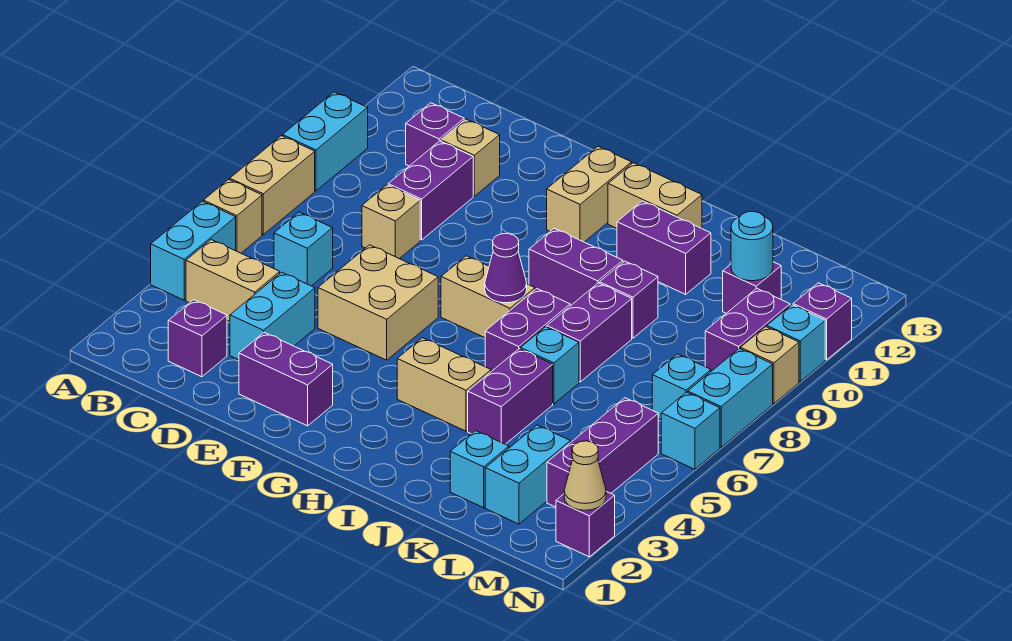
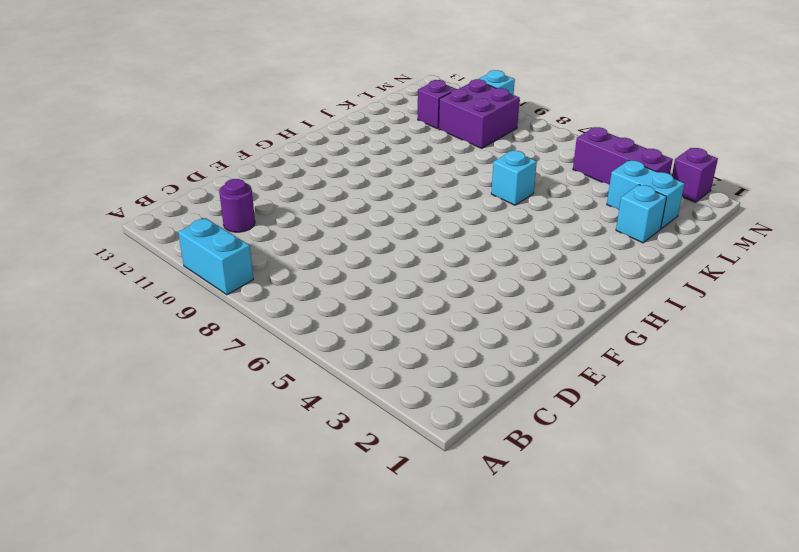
purple round brick C11 level 1 -> purple brick C11 level 1
purple brick L9:M10 level 1 -> purple brick M9:M10 level 1
none -> cyan brick A4:A5 level 1
none -> tan brick A6 level 1
none -> tan brick A7:A8 level 1
none -> tan brick B4:C4 level 1

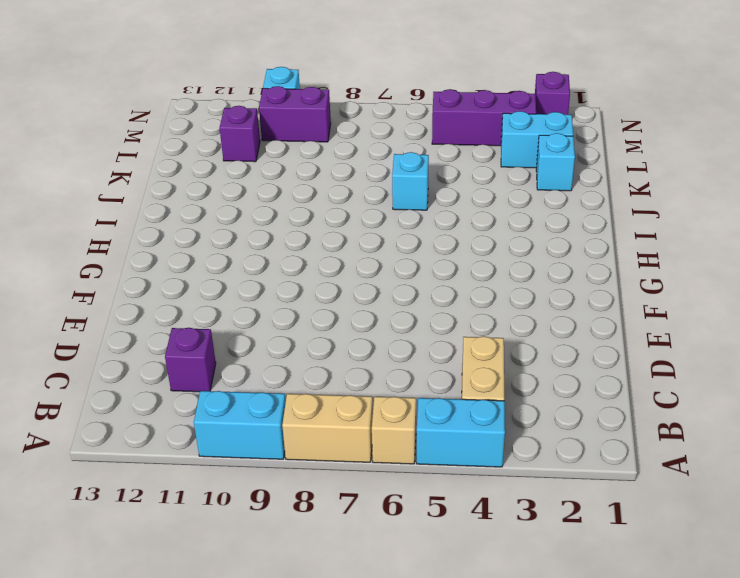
none -> purple brick C2 level 1
none -> cyan brick C6 level 1
none -> cyan brick D3:D4 level 1
none -> tan brick D8 level 1

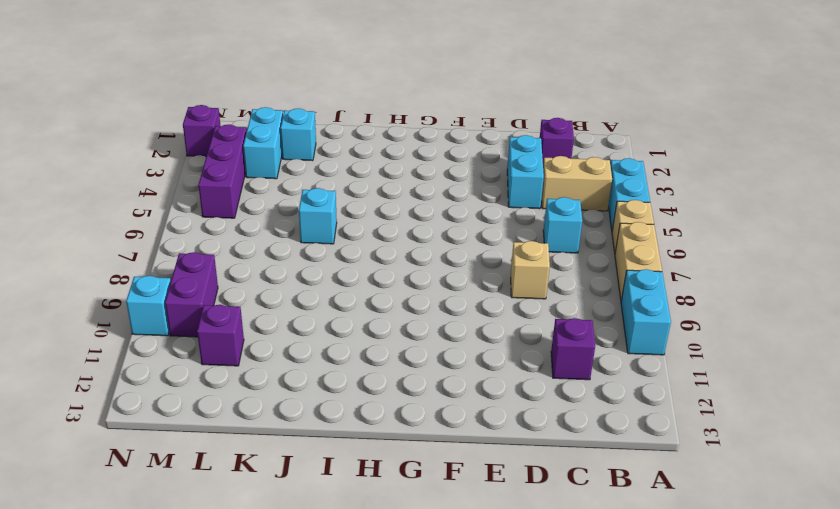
none -> purple brick D9:D10 level 1
none -> tan brick D11 level 1
none -> purple brick E2:F2 level 1
none -> tan brick E5:F6 level 1

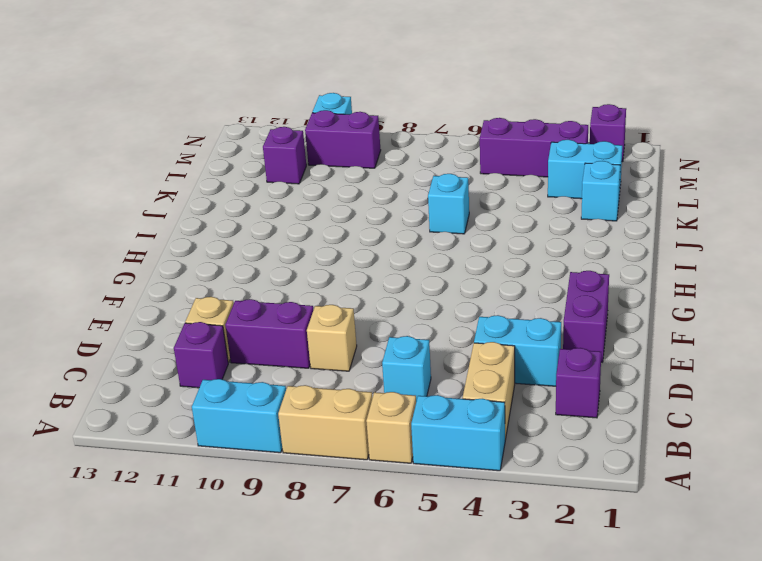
none -> tan brick E5:F6 level 1
none -> tan brick G7:H7 level 1
none -> tan brick G11:G12 level 1
none -> tan brick H4:I4 level 1

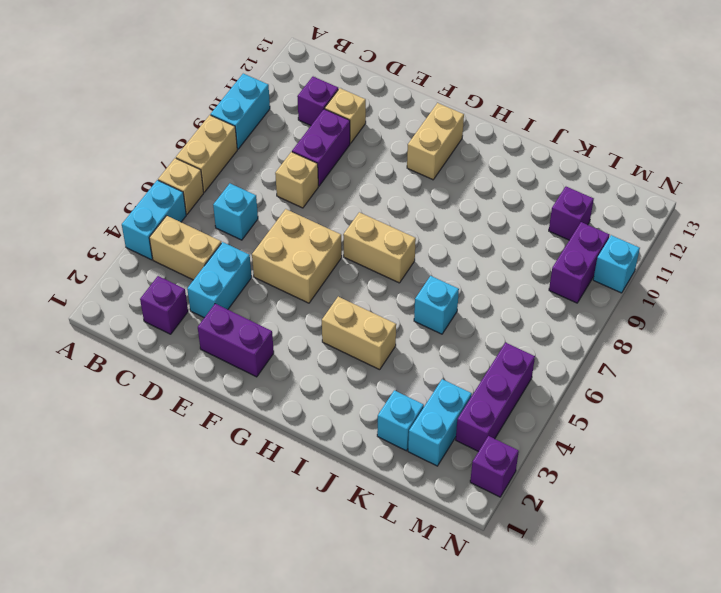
none -> purple brick H9:I9 level 1
none -> tan brick H12:I12 level 1
none -> purple brick I6:I7 level 1
none -> purple brick I11:J11 level 1

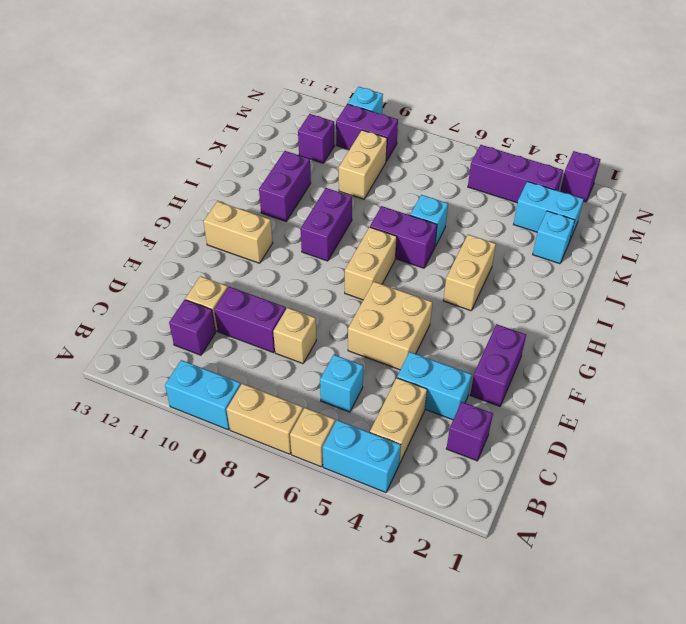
tan brick K9:L9 level 1 -> tan brick H12:I12 level 1
none -> purple brick J4:J5 level 1
none -> purple brick J7:J8 level 1
none -> purple brick J9 level 1
none -> cyan brick M7 level 1

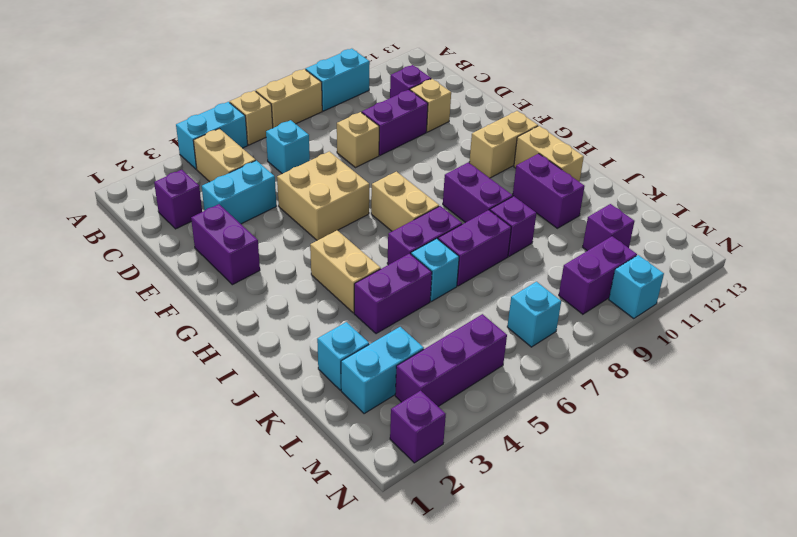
none -> cyan brick N6 level 1
none -> cyan brick N7:N8 level 1
none -> tan brick N9 level 1
none -> purple brick N11 level 1

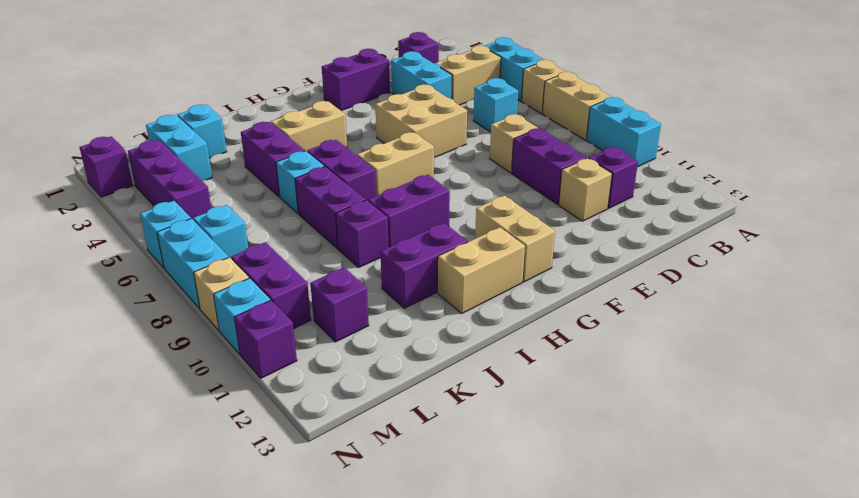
none -> purple cone H7 level 2
none -> cyan round brick L11 level 2
none -> tan cone N2 level 2

